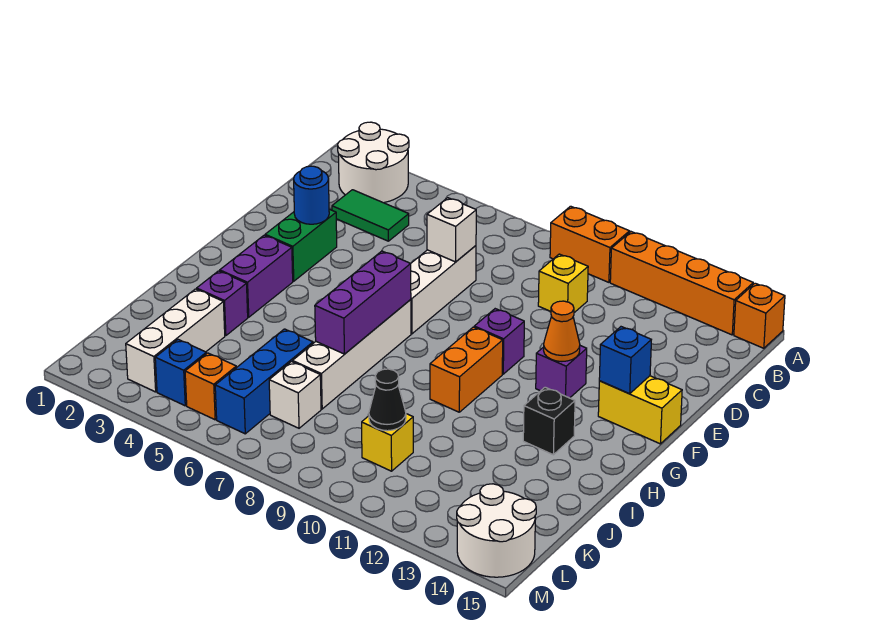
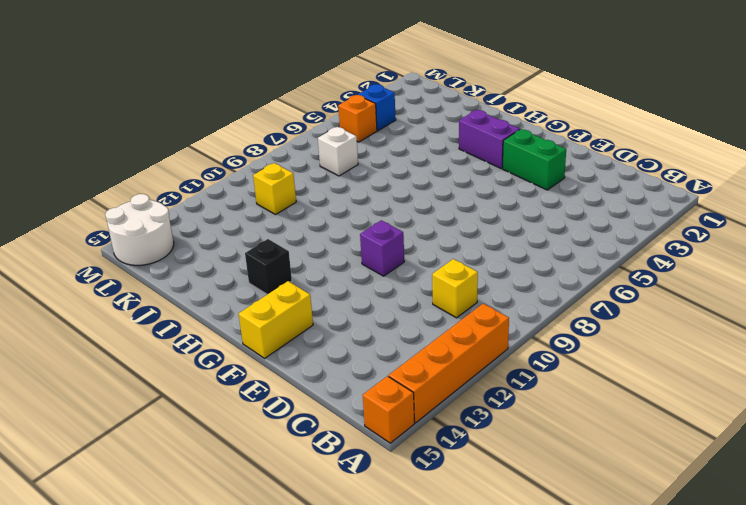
none -> white round brick A2:B3 level 1
none -> orange brick A9:A10 level 1
none -> green tile C3:C4 level 1

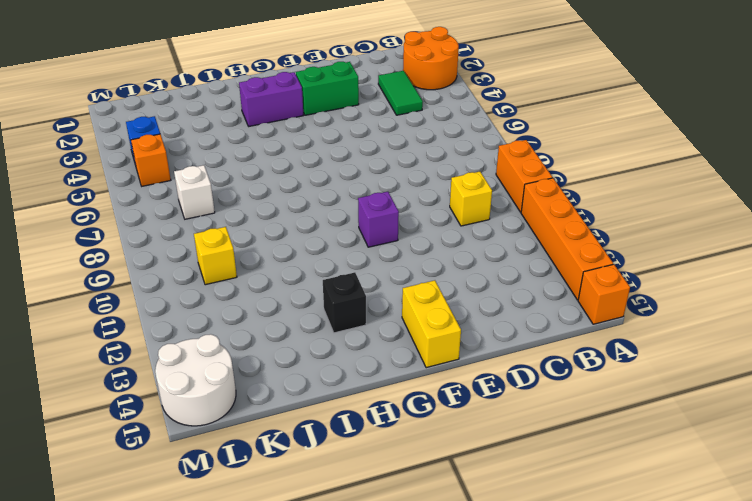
orange round brick A2:B3 level 1 -> white round brick A2:B3 level 1
none -> white brick D7:F7 level 1
none -> purple brick F12 level 1
none -> white brick G7:J7 level 1

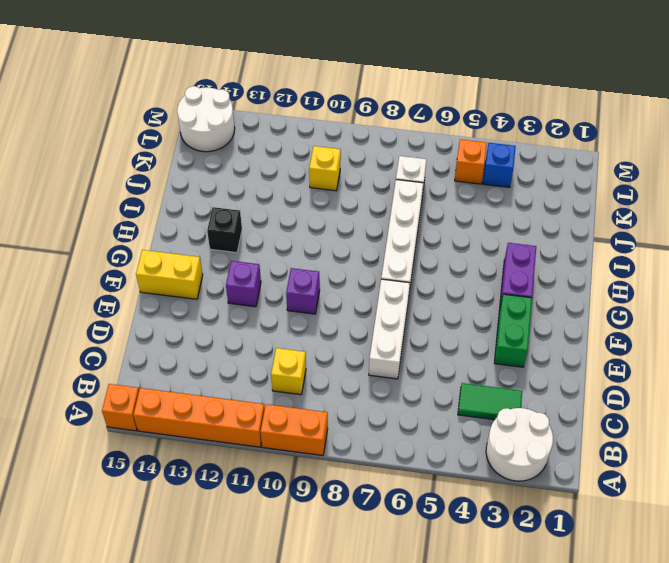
none -> orange brick G10:H10 level 1
none -> purple brick I3 level 1
none -> white brick J3:L3 level 1

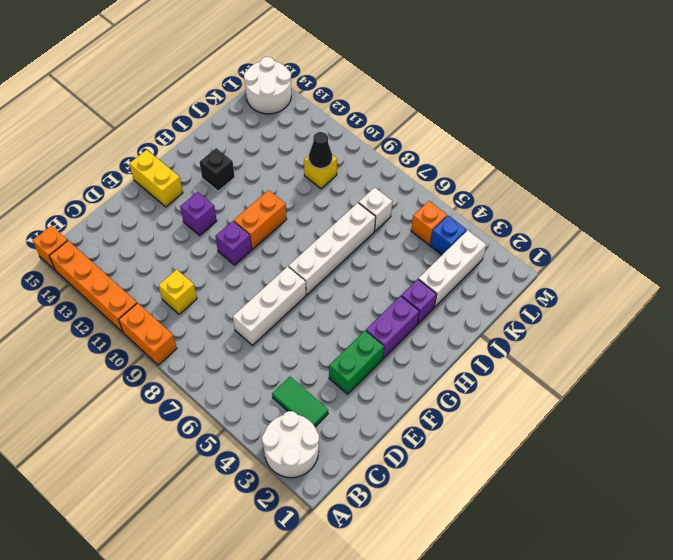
none -> blue brick J6:L6 level 1
none -> white brick D7 level 2
none -> blue round brick E3 level 2

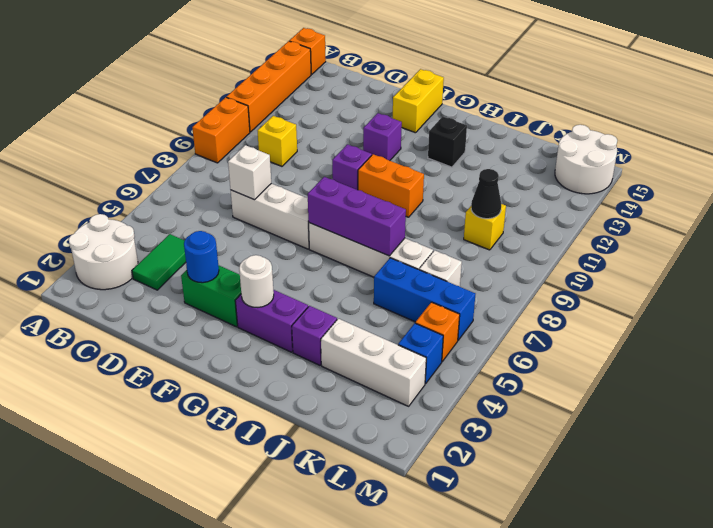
white round brick G3 level 2 -> none
none -> orange cone F12 level 2
none -> blue brick F14 level 2

